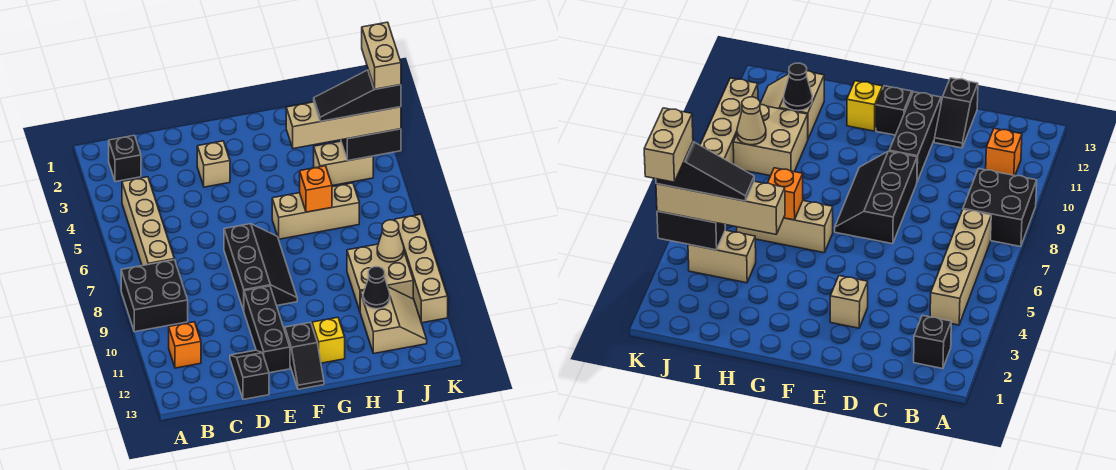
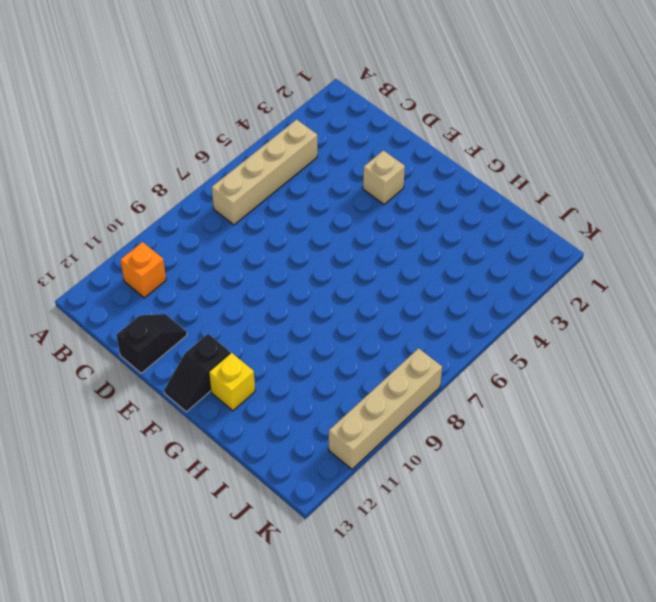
none -> black brick A8:B9 level 1
none -> black brick B2 level 1
none -> black slope E7:F9 level 1 top E

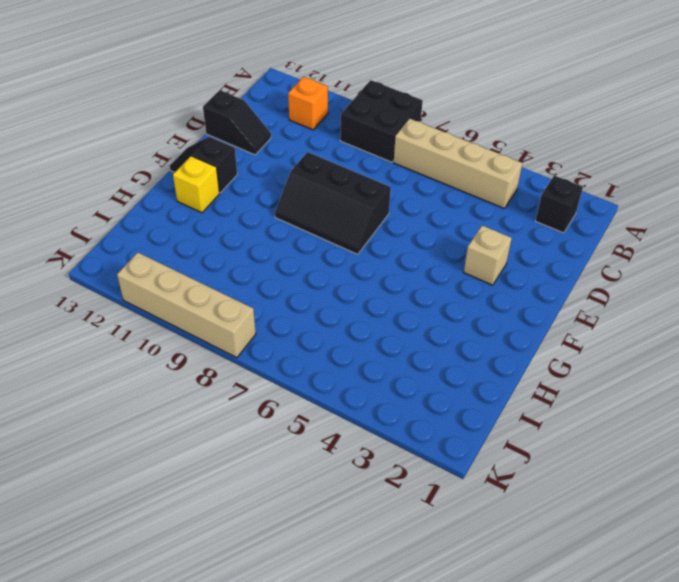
none -> black brick E10:E12 level 1
none -> tan brick G6:I6 level 1
none -> tan brick I4:J4 level 1

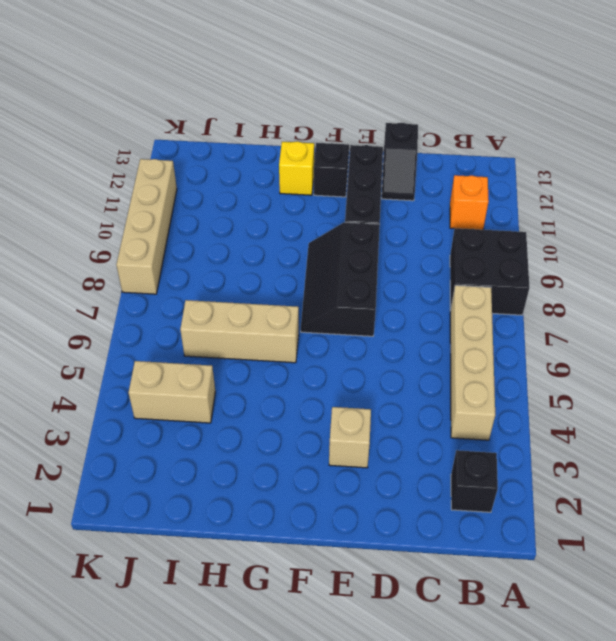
none -> tan brick I9:J10 level 1
none -> tan slope I11:J12 level 1 top I
none -> orange brick H6 level 2

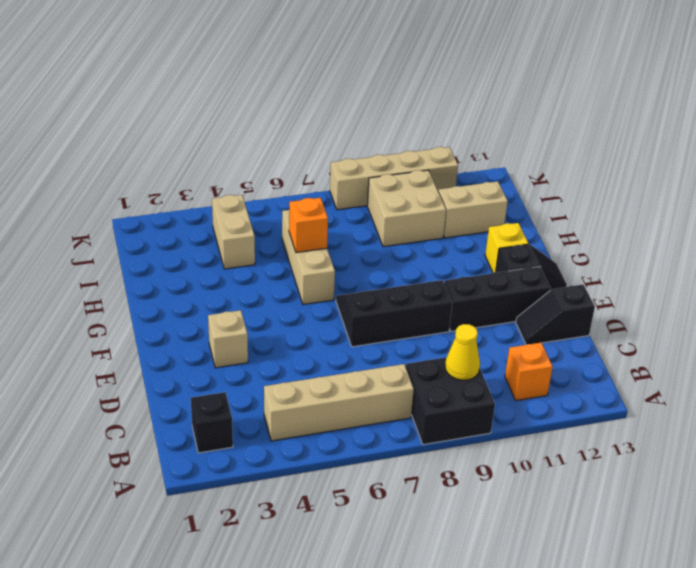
yellow cone B9 level 2 -> none
none -> black cone I11 level 2
none -> black brick J4:K4 level 2
none -> tan cone J9 level 2

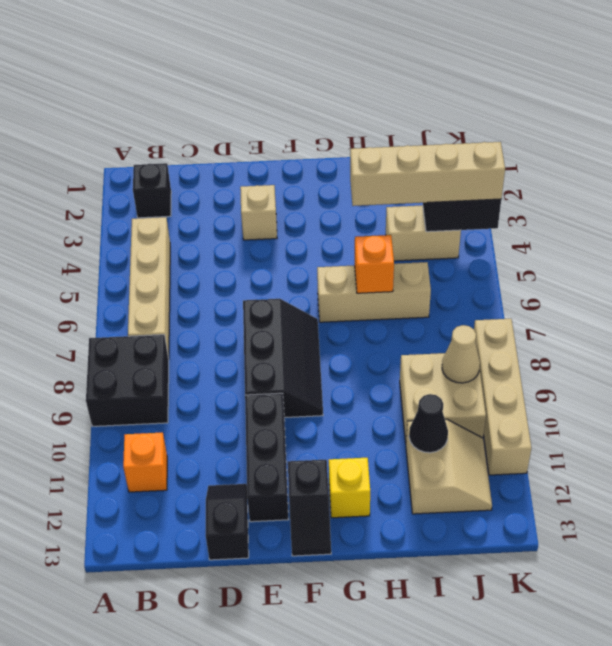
none -> black slope I4:K4 level 4 top K
none -> tan brick K3:K4 level 5

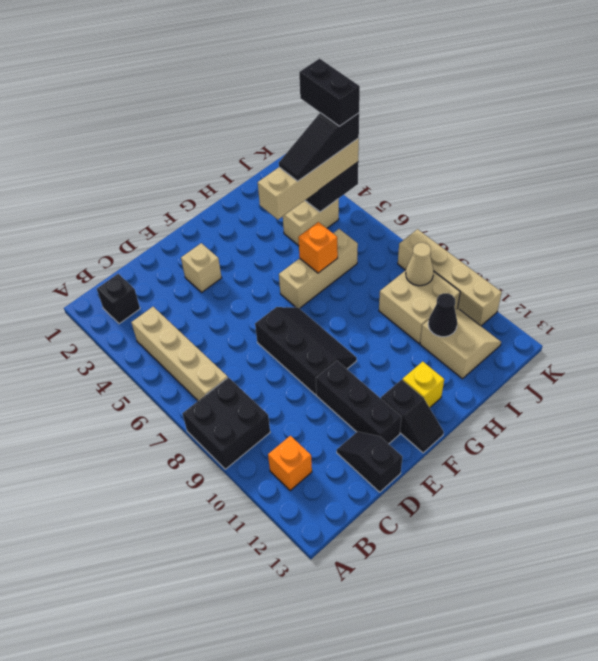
black brick K3:K4 level 5 -> tan brick K3:K4 level 5

